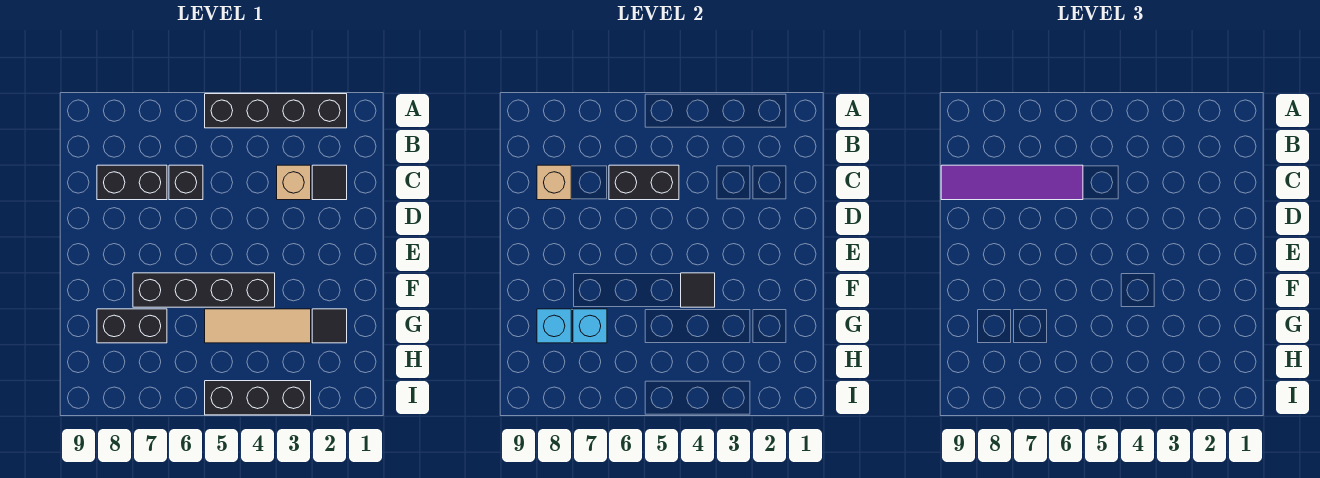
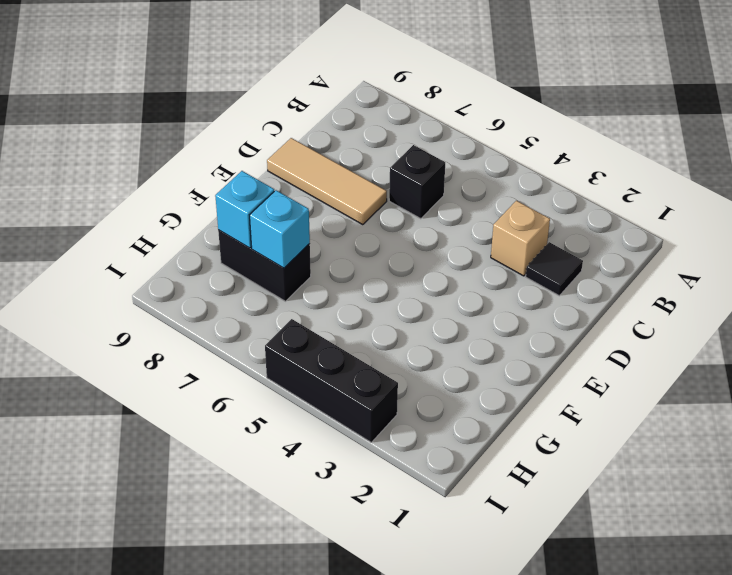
tan tile D7:D9 level 1 -> tan tile G3:G5 level 1
none -> black brick A2:A5 level 1
none -> black brick C7:C8 level 1
none -> black brick F4:F7 level 1

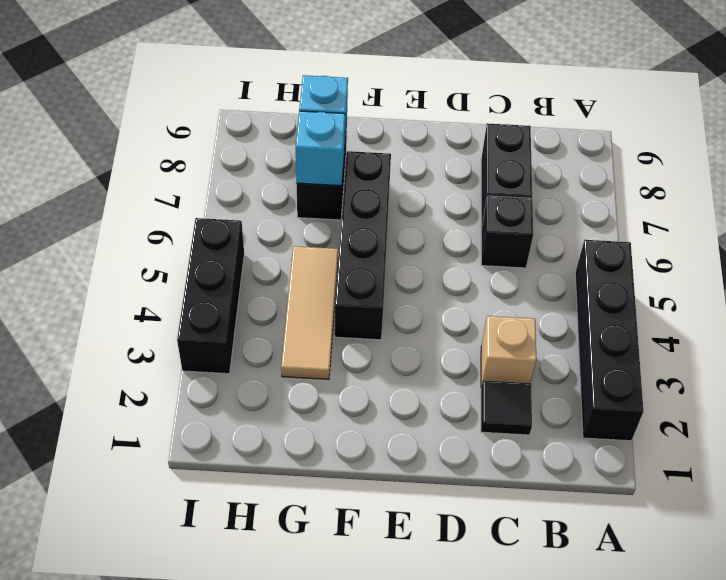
none -> black tile G2 level 1
none -> black brick C5:C6 level 2
none -> tan brick C8 level 2

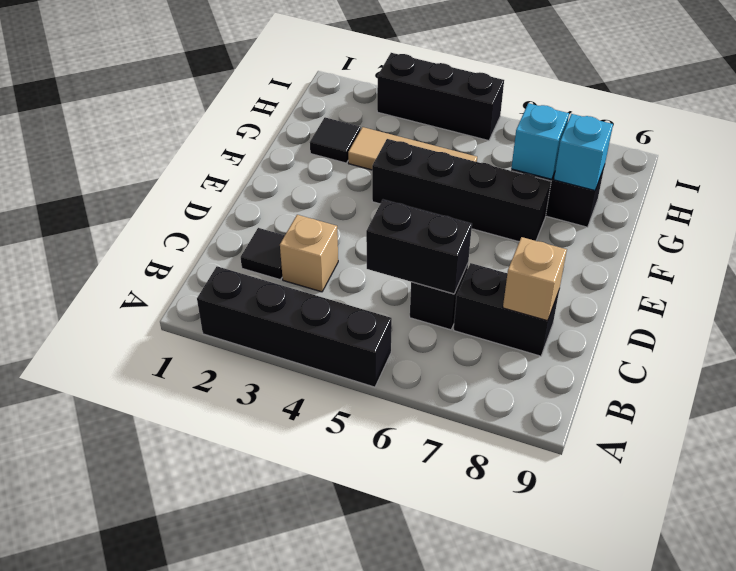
none -> black tile F4 level 2
none -> purple tile C6:C9 level 3

